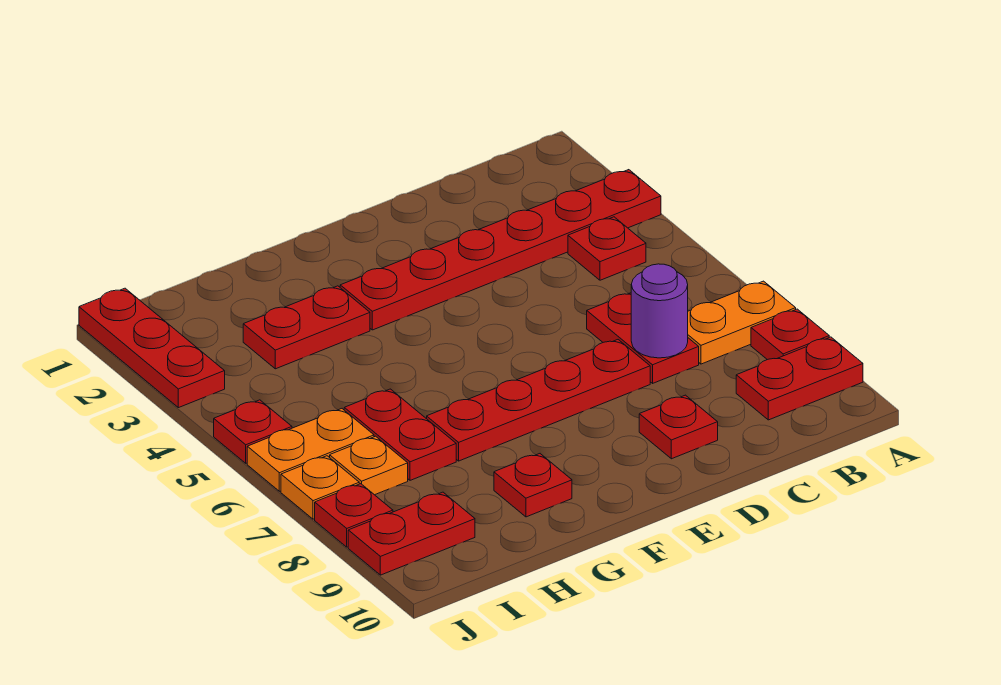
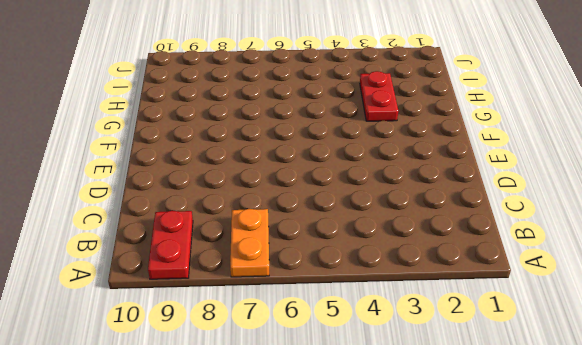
none -> red plate A3:F3 level 1
none -> red plate A8 level 1
none -> red plate B4 level 1

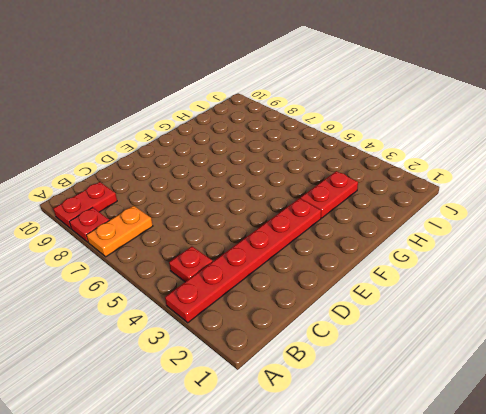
none -> red plate C6:C7 level 1
none -> red plate D7:G7 level 1
none -> red plate D9 level 1

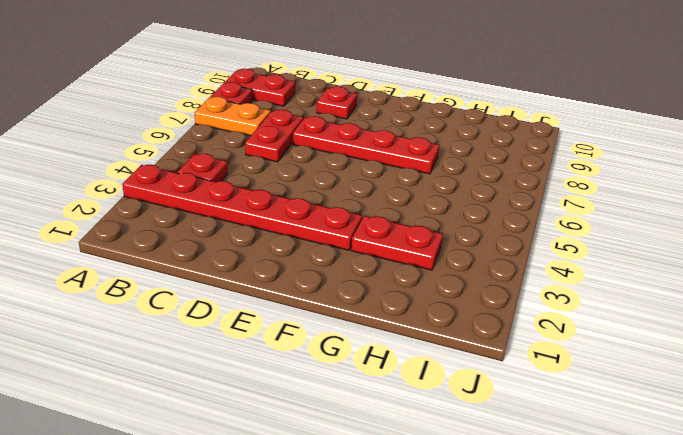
none -> red plate G9 level 1
none -> red plate H6:H7 level 1
none -> orange plate I6:J6 level 1

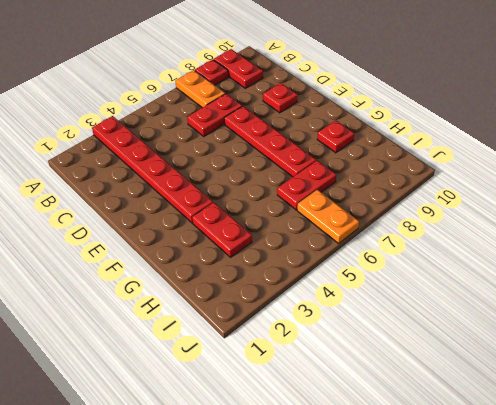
none -> red plate B4 level 1
none -> orange plate I7 level 1
none -> red plate I9:J9 level 1

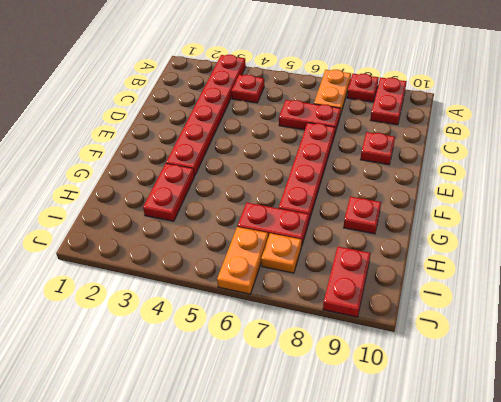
none -> red plate J1:J3 level 1
none -> red plate J5 level 1
none -> orange plate J7 level 1

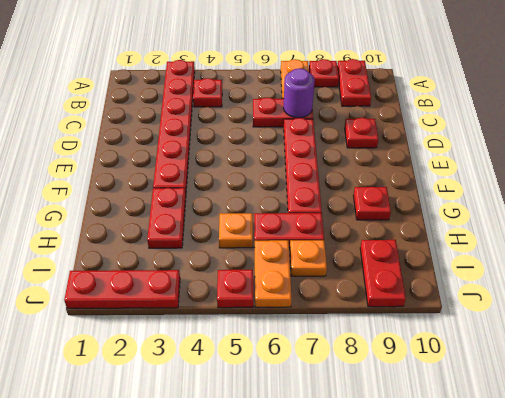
orange plate H5 level 1 -> orange plate J7 level 1
none -> red plate J8 level 1

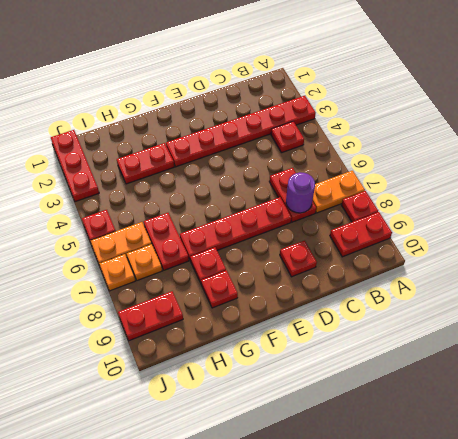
red plate G8 level 1 -> red plate J8 level 1

